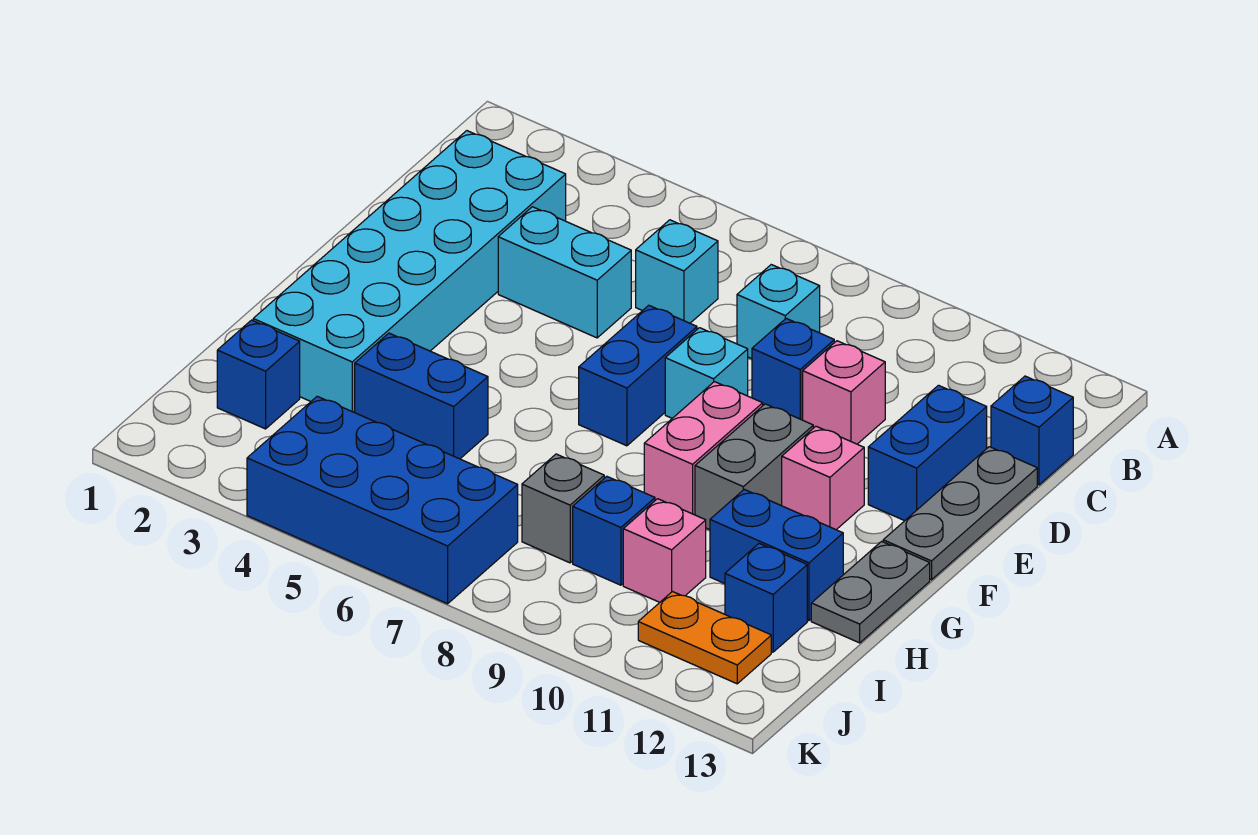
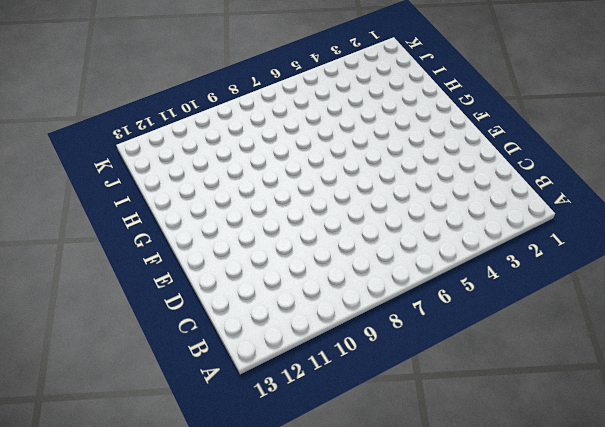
none -> cyan brick C2:H3 level 1
none -> cyan brick C6 level 1
none -> cyan brick C8 level 1

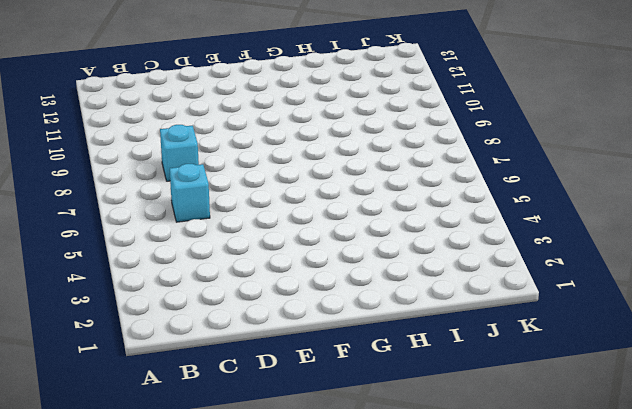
none -> cyan brick C2:H3 level 1
none -> blue brick C13 level 1
none -> cyan brick D4:D5 level 1

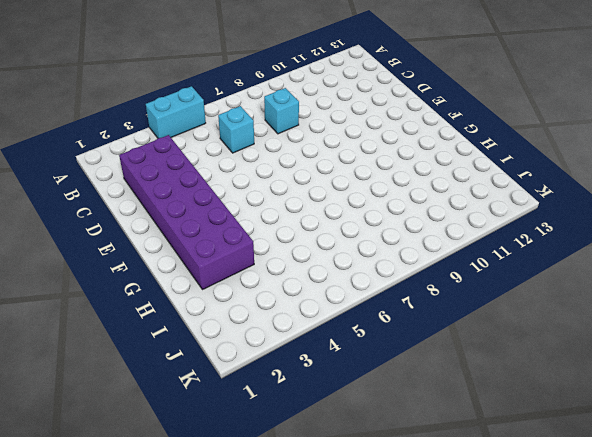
cyan brick A4:A5 level 1 -> cyan brick D4:D5 level 1
purple brick C2:H3 level 1 -> cyan brick C2:H3 level 1
none -> blue brick C13 level 1
none -> blue brick D9 level 1
none -> pink brick D10 level 1

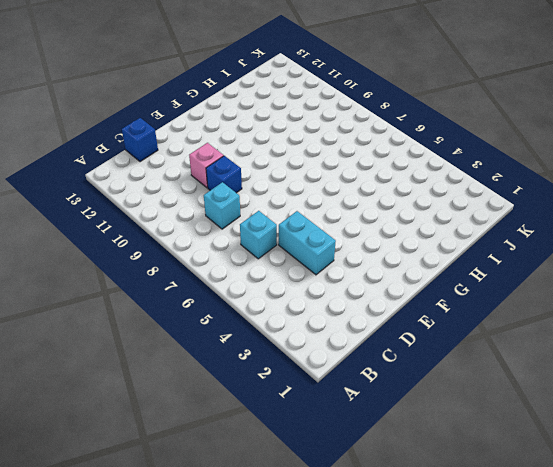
none -> cyan brick C2:H3 level 1
none -> blue brick D12:E12 level 1
none -> grey plate D13:F13 level 1

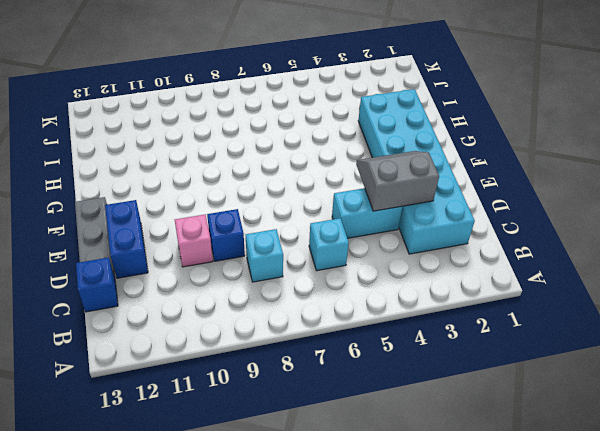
grey slope D3:E4 level 2 top D -> none
none -> blue brick E7:F7 level 1
none -> cyan brick E8 level 1
none -> pink brick F9:G9 level 1

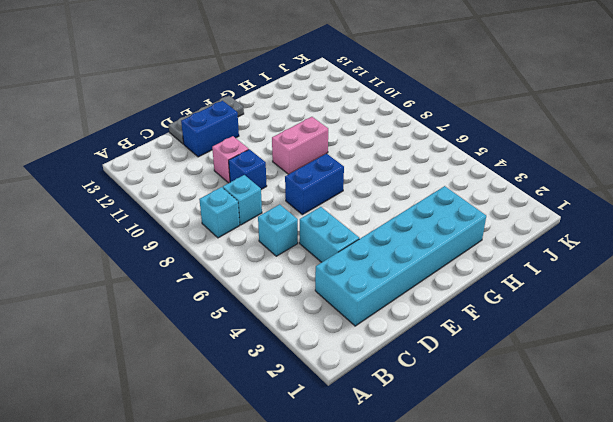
cyan brick B8 level 1 -> cyan brick E8 level 1
none -> blue brick C13 level 1
none -> grey brick F10:G10 level 1
none -> pink brick F11 level 1

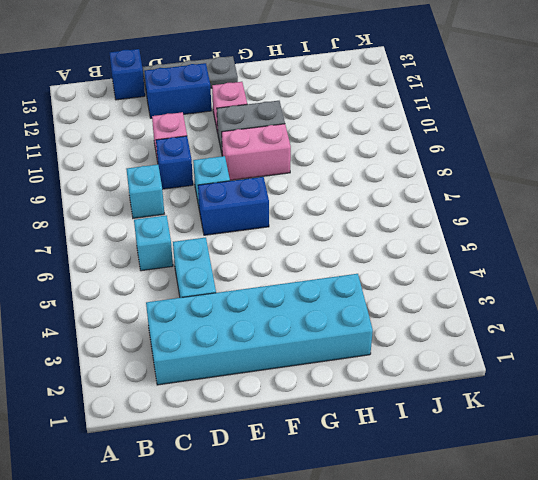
none -> grey plate G13:H13 level 1
none -> blue brick H4:H5 level 1
none -> blue brick H11:H12 level 1

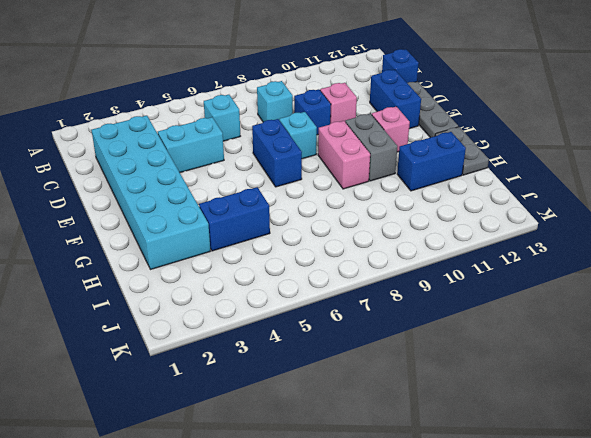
none -> blue brick I2 level 1
none -> grey brick I8 level 1
none -> blue brick I9 level 1

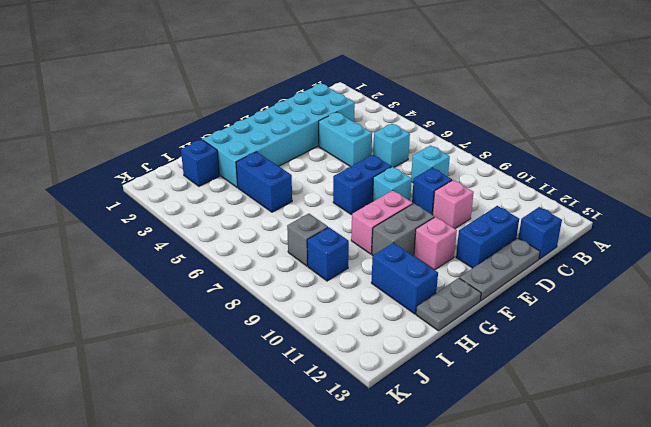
none -> pink brick I10 level 1
none -> blue brick I12 level 1
none -> blue brick J4:K7 level 1

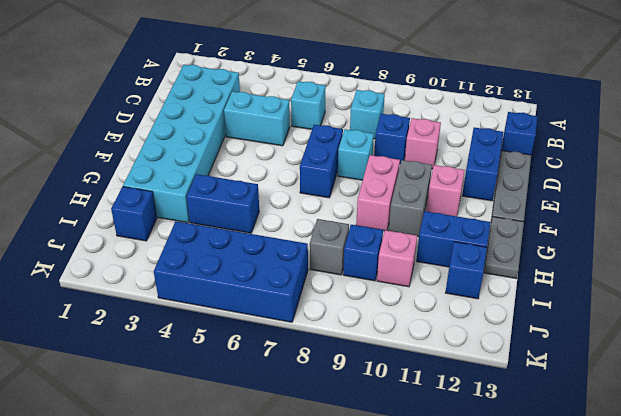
none -> orange plate J11:J12 level 1

